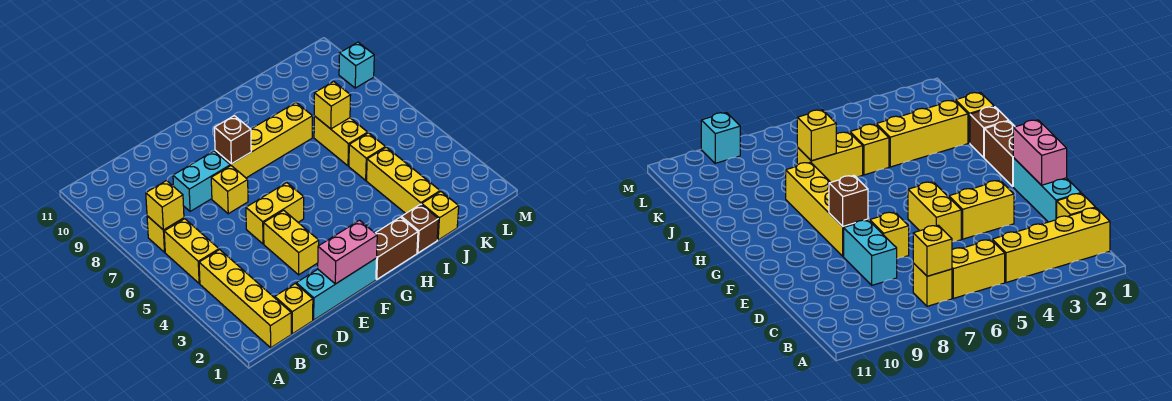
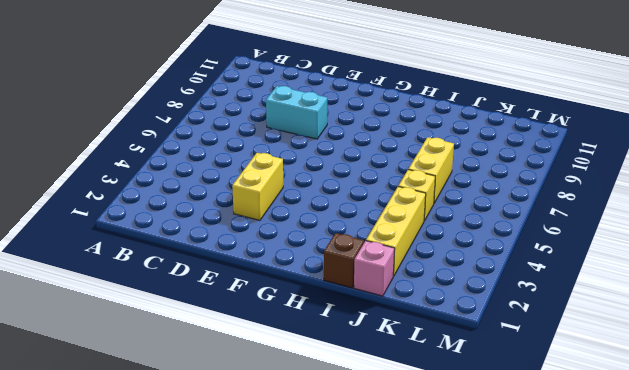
pink brick J1 level 1 -> yellow brick J1 level 1
none -> yellow brick B1:B4 level 1
none -> yellow brick B5:B6 level 1
none -> yellow brick B7 level 1

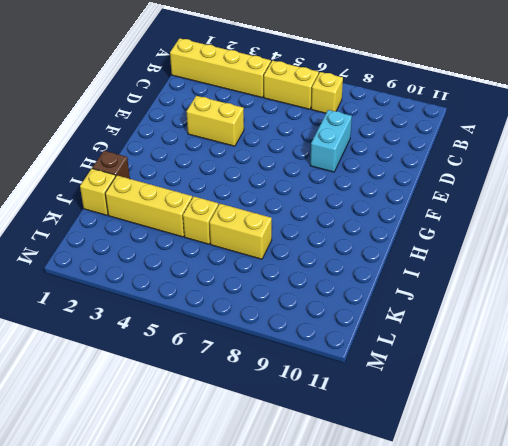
none -> yellow brick C1 level 1
none -> cyan brick D1:F1 level 1
none -> yellow brick E5:F5 level 1

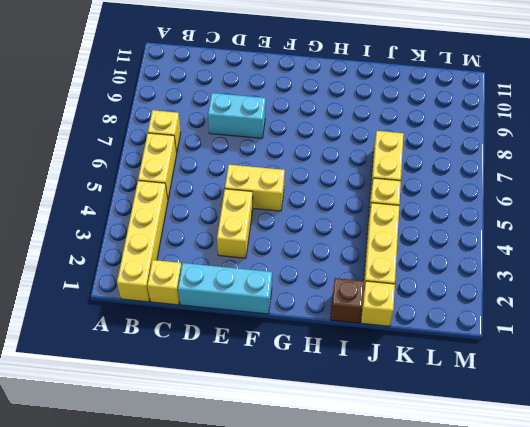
none -> yellow brick E7 level 1
none -> yellow brick F8:I8 level 1
none -> brown brick G1:H1 level 1

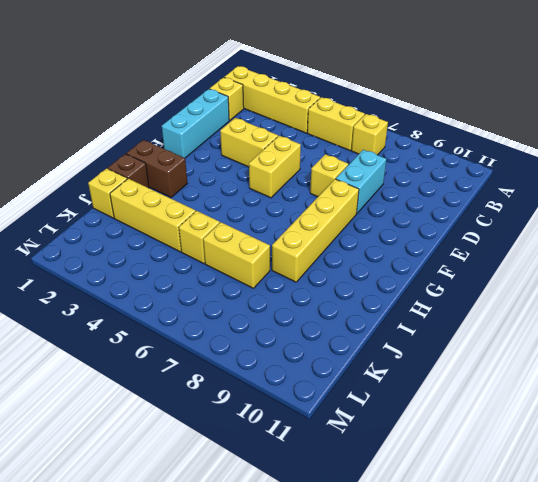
brown brick H1:H2 level 1 -> brown brick G1:H1 level 1
none -> cyan brick M9 level 1
none -> yellow brick B7 level 2
none -> pink brick E1:F1 level 2

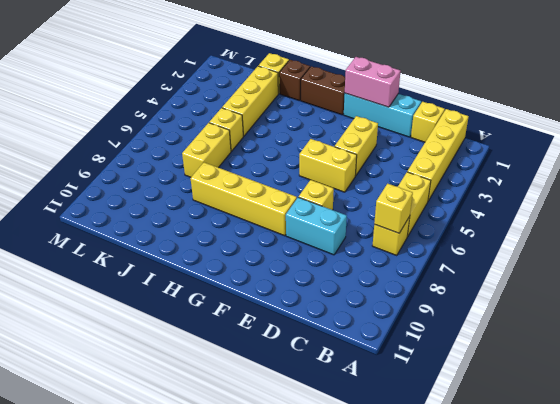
none -> cyan brick M9 level 1
none -> brown brick F8 level 2
none -> yellow brick J7 level 2

